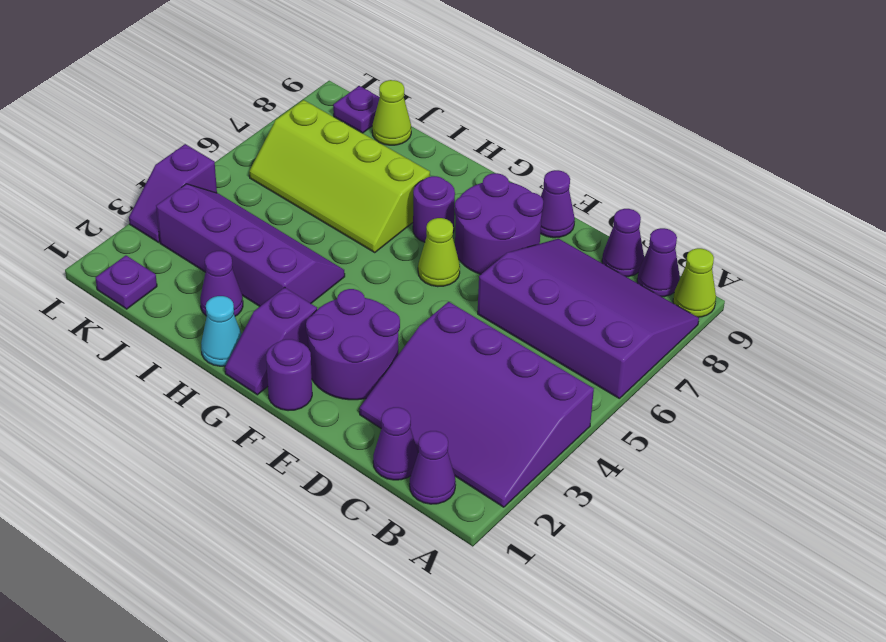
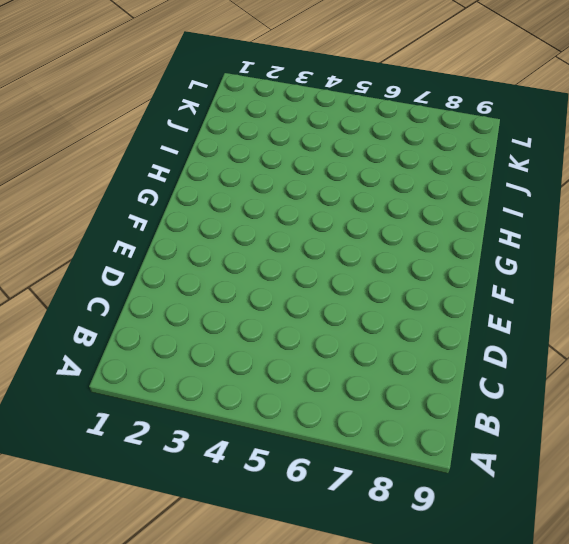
none -> purple slope A2:D4 level 1 top 4
none -> purple slope A6:D8 level 1 top 6
none -> lime cone A9 level 1

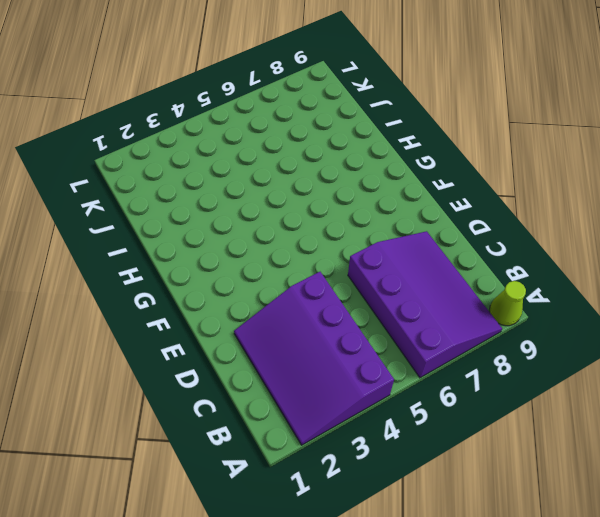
none -> purple cone B1 level 1
none -> purple cone B9 level 1
none -> purple cone C1 level 1

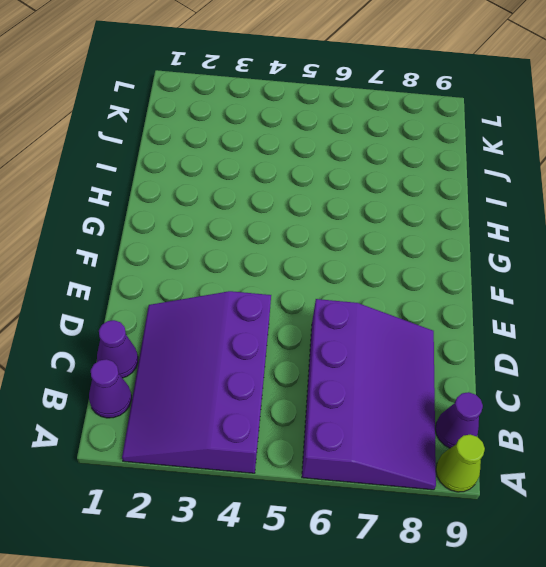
none -> purple cone C9 level 1
none -> purple round brick E2:F3 level 1
none -> purple round brick E7:F8 level 1

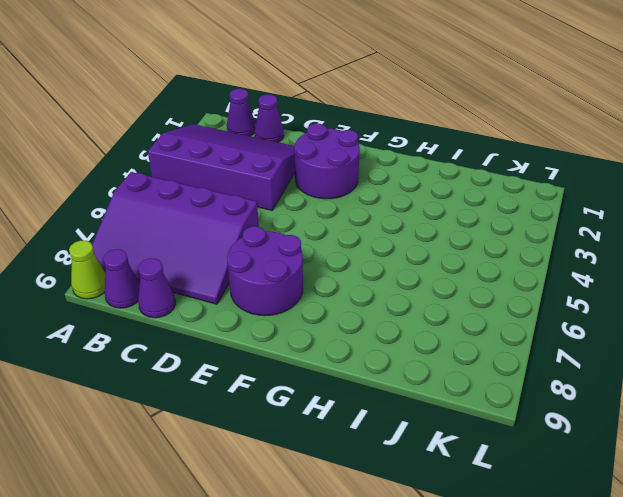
none -> purple cone E9 level 1
none -> purple round brick F1 level 1
none -> lime cone F6 level 1

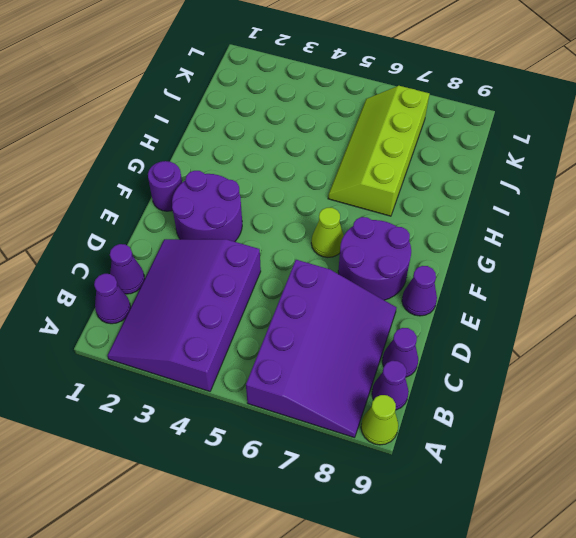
none -> purple slope G1:G2 level 1 top 2
none -> purple round brick G7 level 1
none -> cyan cone H1 level 1

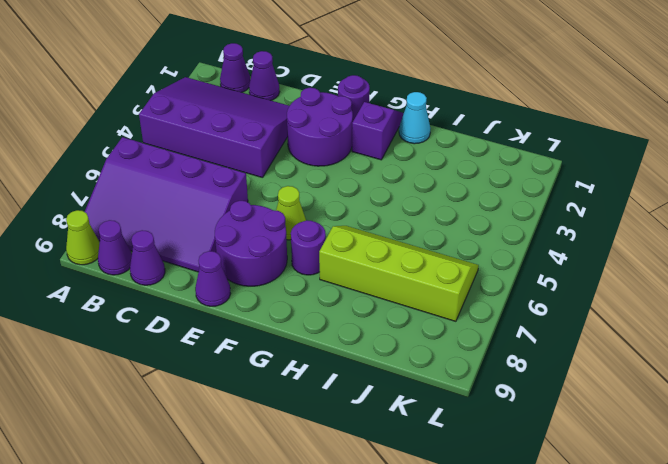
none -> purple slope H3:K4 level 1 top 3
none -> purple cone I2 level 1
none -> lime cone J9 level 1

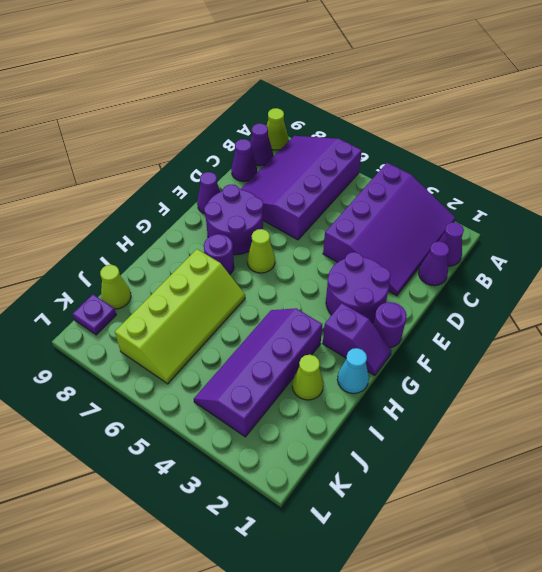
lime cone I2 level 1 -> purple cone I2 level 1
none -> purple plate K1 level 1
none -> purple slope L3:L4 level 1 top 4

